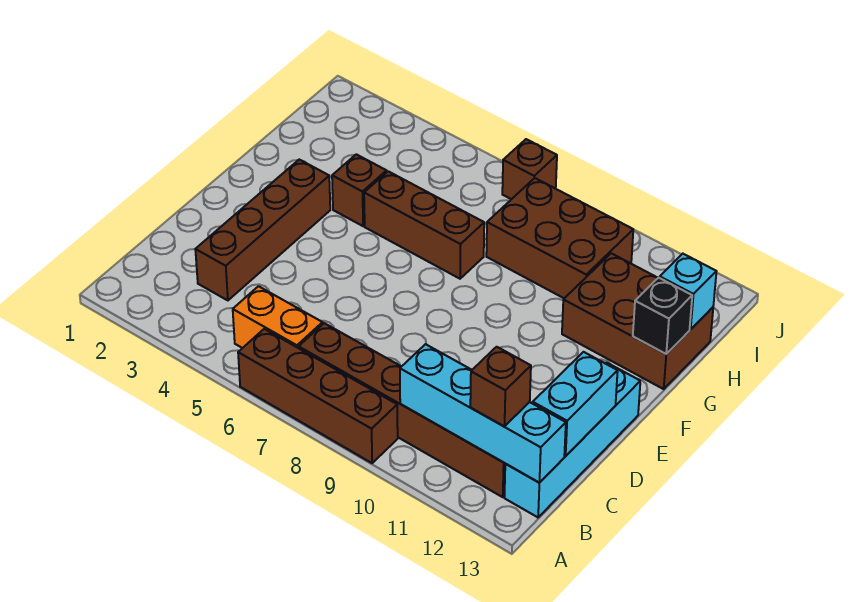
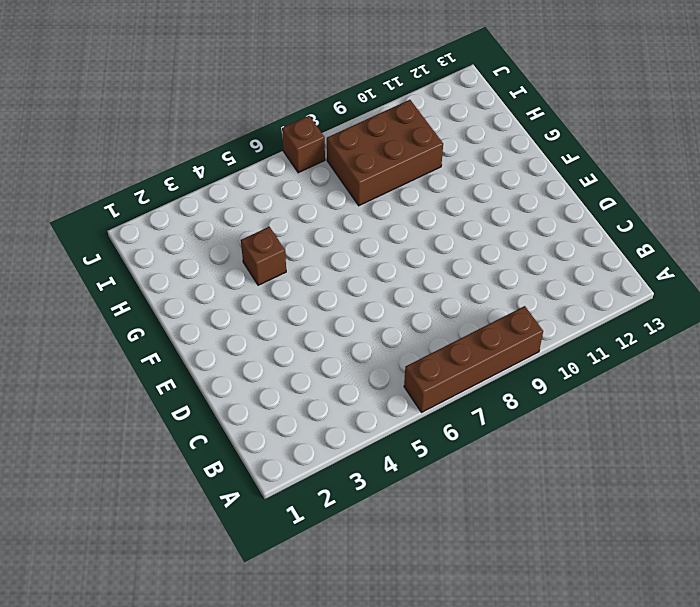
none -> orange brick B5:B6 level 1
none -> brown brick B7:B12 level 1
none -> cyan brick B13:E13 level 1

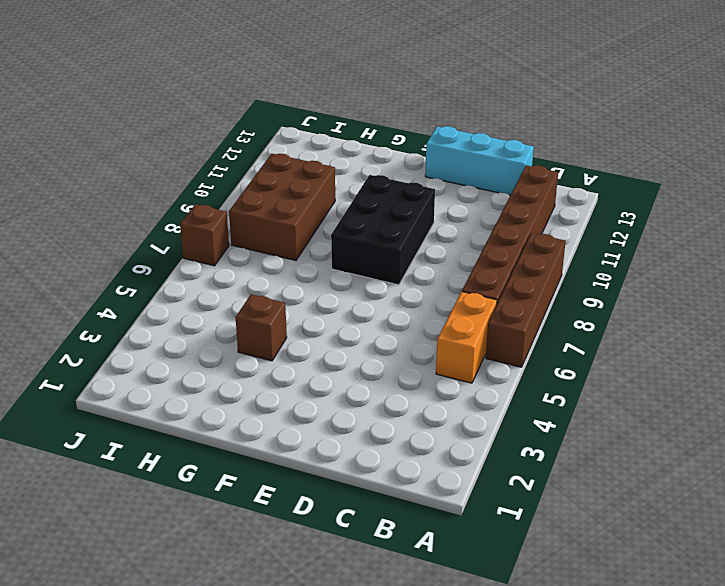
cyan brick C13:E13 level 1 -> cyan brick B13:E13 level 1
black brick E8:F10 level 1 -> none
none -> brown brick C3:F3 level 1
none -> brown brick G5:G7 level 1
none -> brown brick G11:H13 level 1

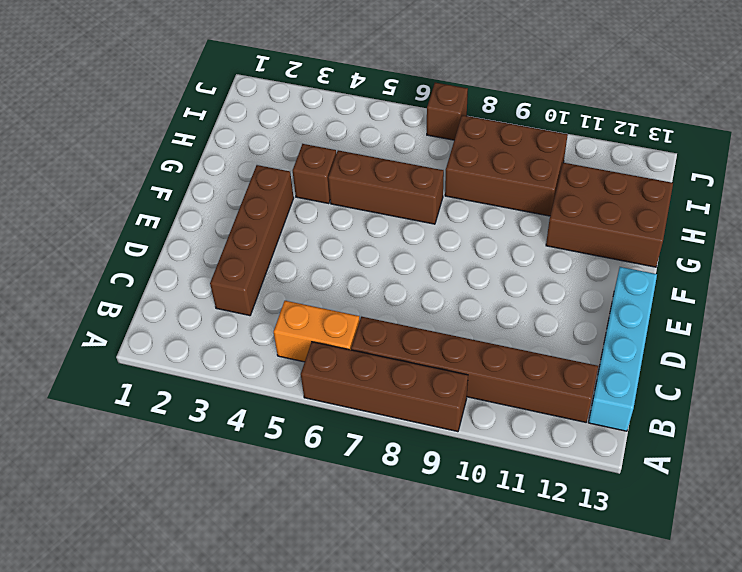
none -> cyan brick B10:B13 level 2
none -> cyan brick C13:D13 level 2
none -> black brick G13 level 2

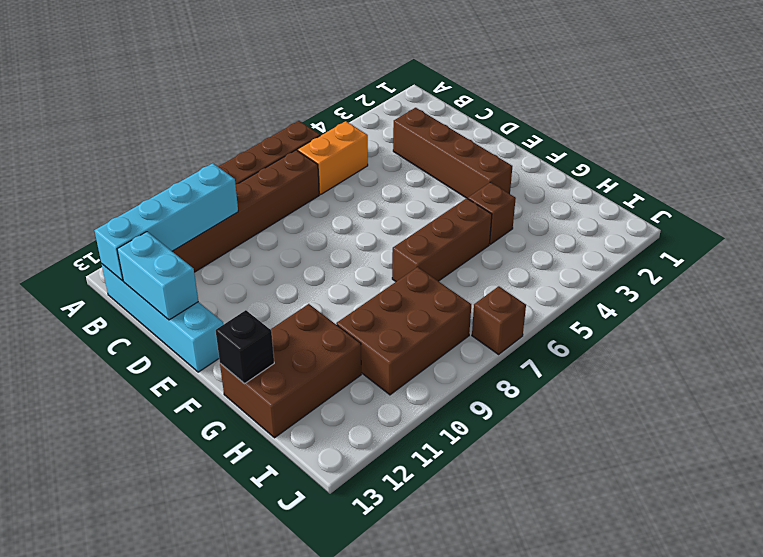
none -> cyan brick H13 level 2
none -> brown brick B12 level 3

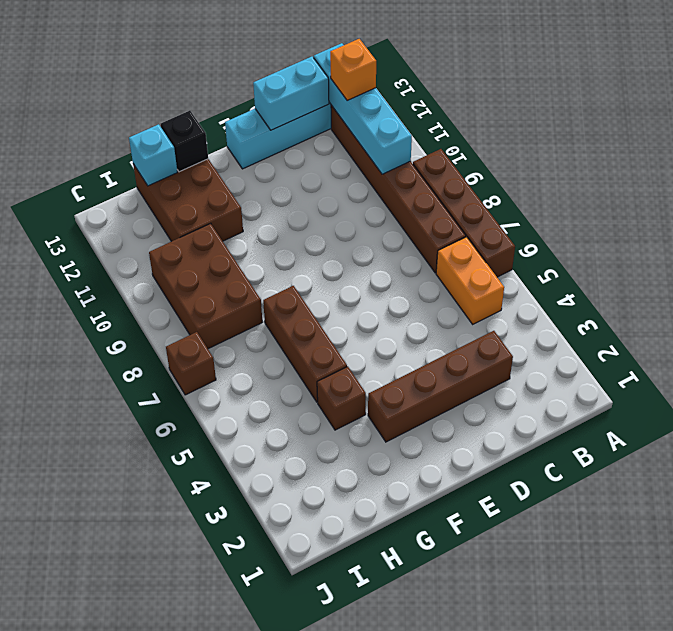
orange brick B12 level 3 -> brown brick B12 level 3

